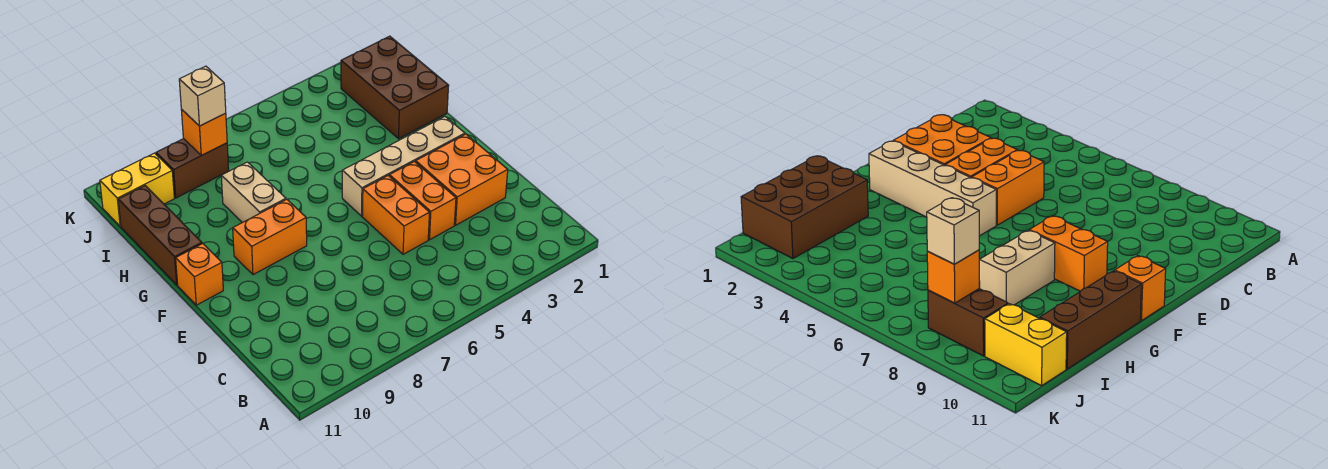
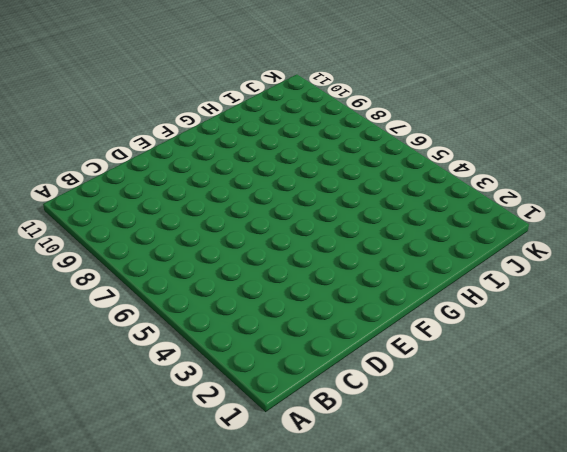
none -> orange brick D2:E3 level 1
none -> orange brick D4:E4 level 1
none -> orange brick D5:E5 level 1

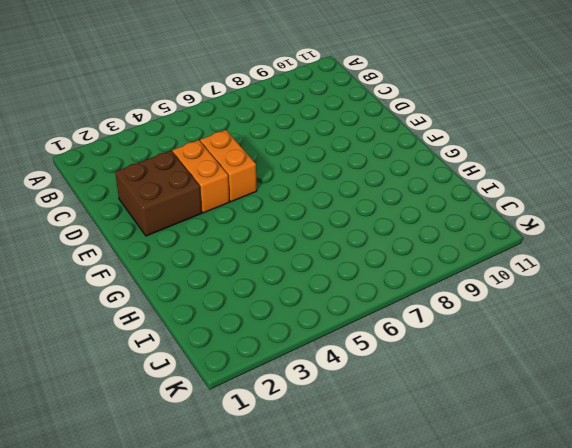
brown brick D2:E3 level 1 -> orange brick D2:E3 level 1
none -> tan brick F2:F5 level 1
none -> orange brick F8:F9 level 1
none -> orange brick F11 level 1

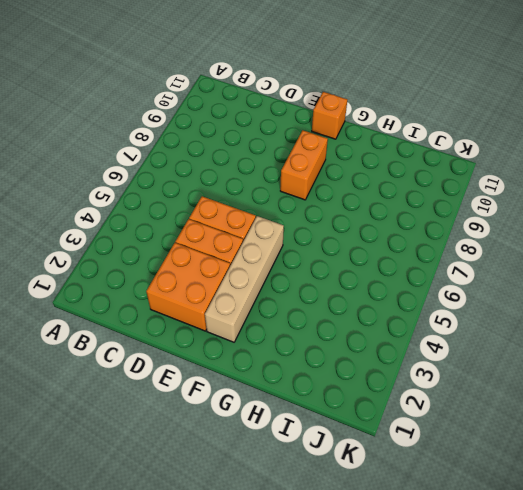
none -> tan brick G8:H8 level 1
none -> brown brick G11:I11 level 1
none -> brown brick H1:J2 level 1

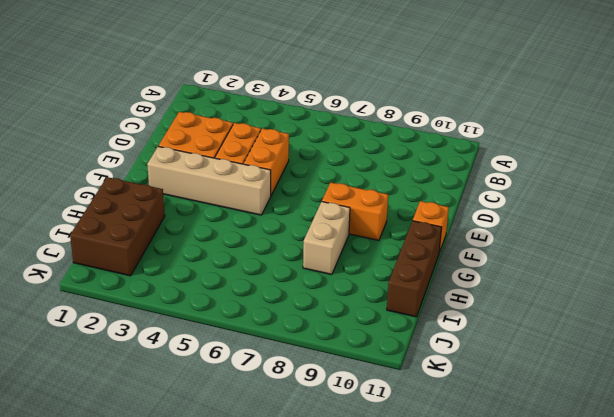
none -> brown brick J8:J9 level 1
none -> yellow brick J10:J11 level 1
none -> orange brick J8 level 2

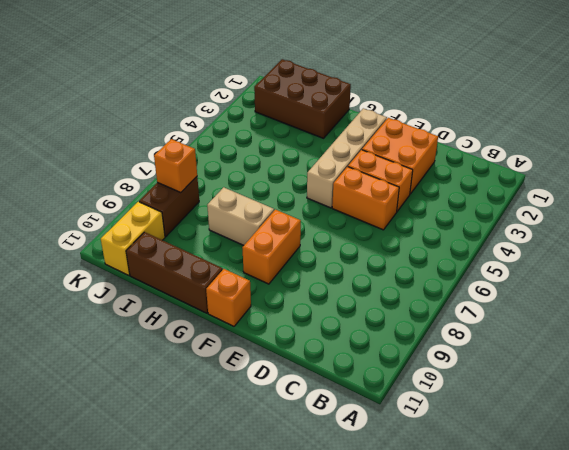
none -> tan brick J8 level 3

